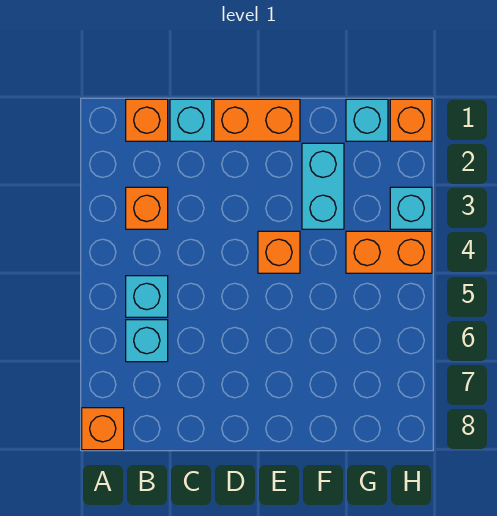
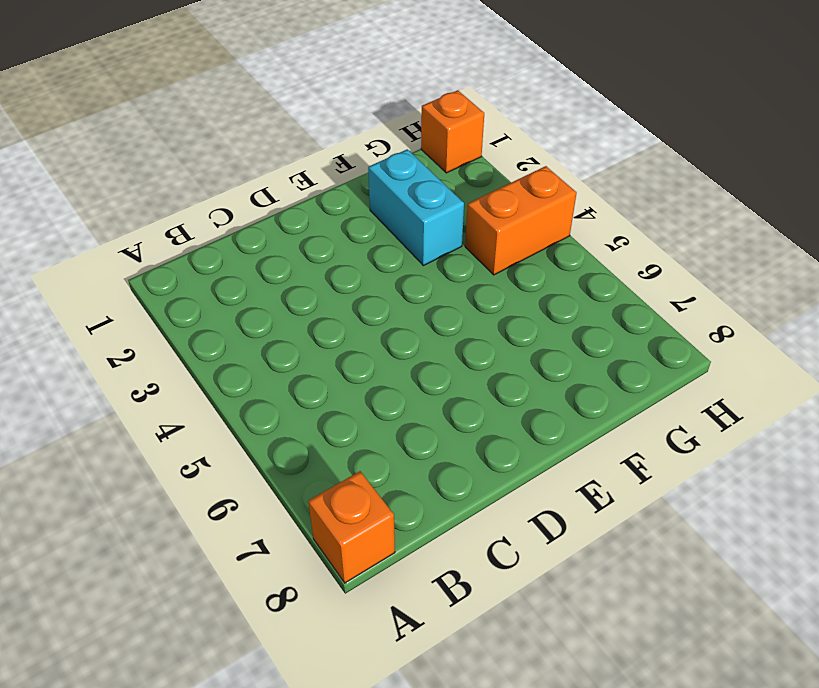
none -> orange brick B1 level 1
none -> orange brick B3 level 1
none -> cyan brick B5 level 1

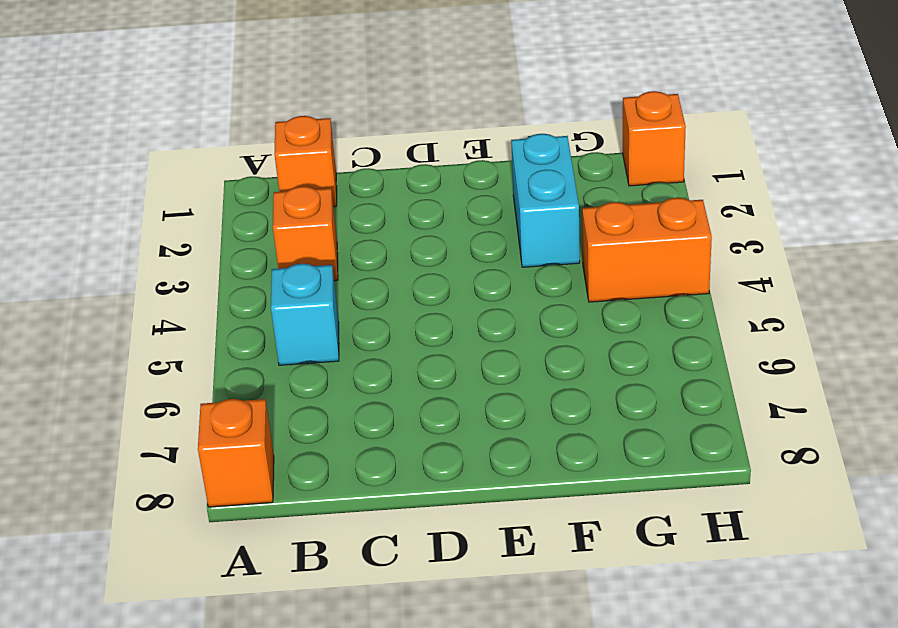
none -> cyan brick B6 level 1
none -> cyan brick C1 level 1
none -> orange brick D1:E1 level 1

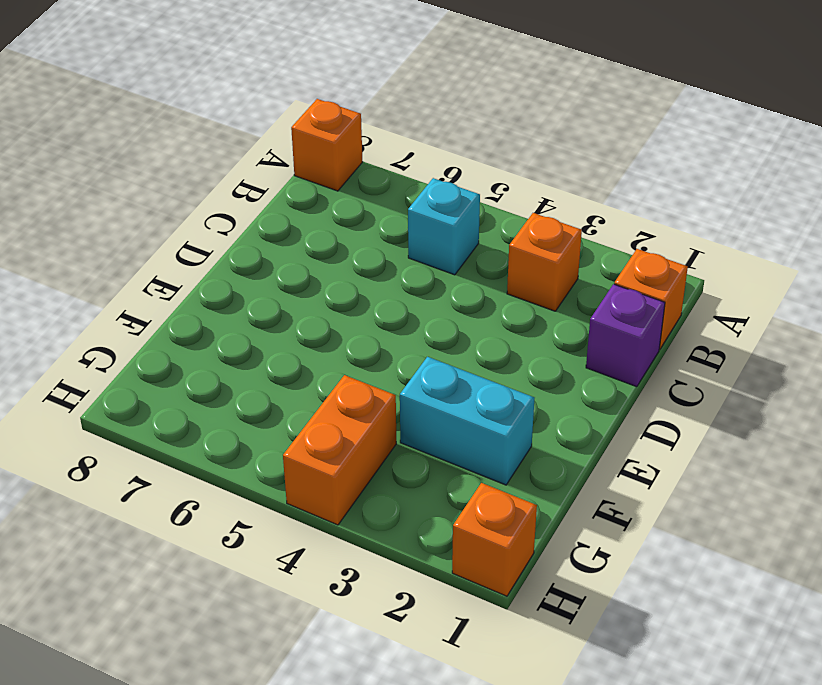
purple brick C1 level 1 -> cyan brick C1 level 1
none -> cyan brick B6 level 1
none -> orange brick D1:E1 level 1
none -> orange brick E4 level 1

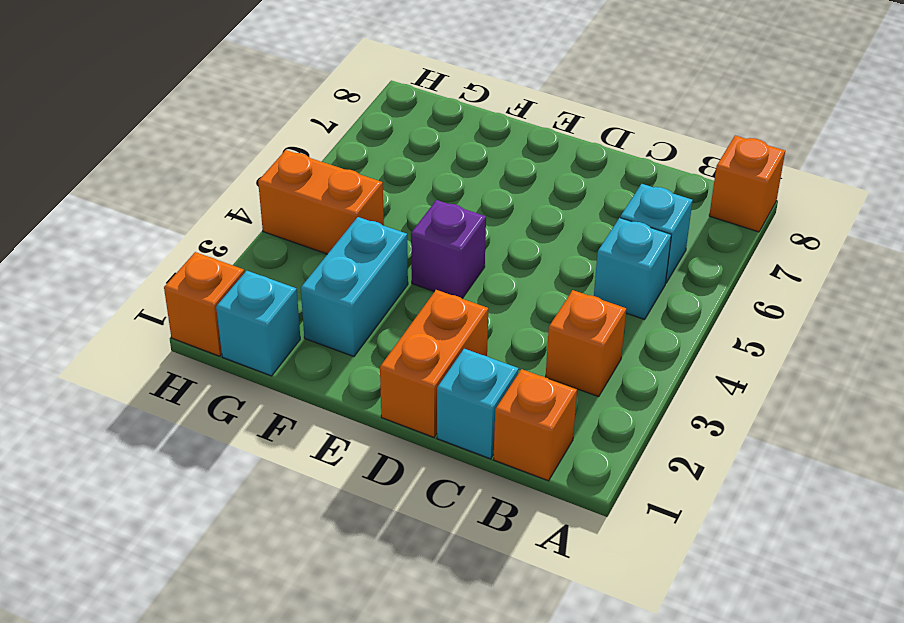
orange brick D1:D2 level 1 -> orange brick D1:E1 level 1
purple brick E4 level 1 -> orange brick E4 level 1
none -> cyan brick H3 level 1

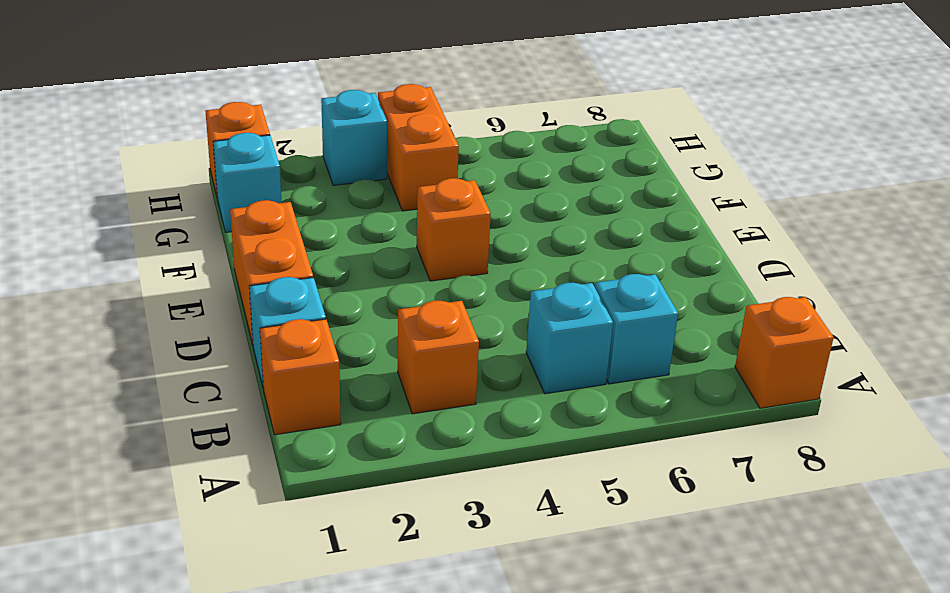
none -> cyan brick F2:F3 level 1

